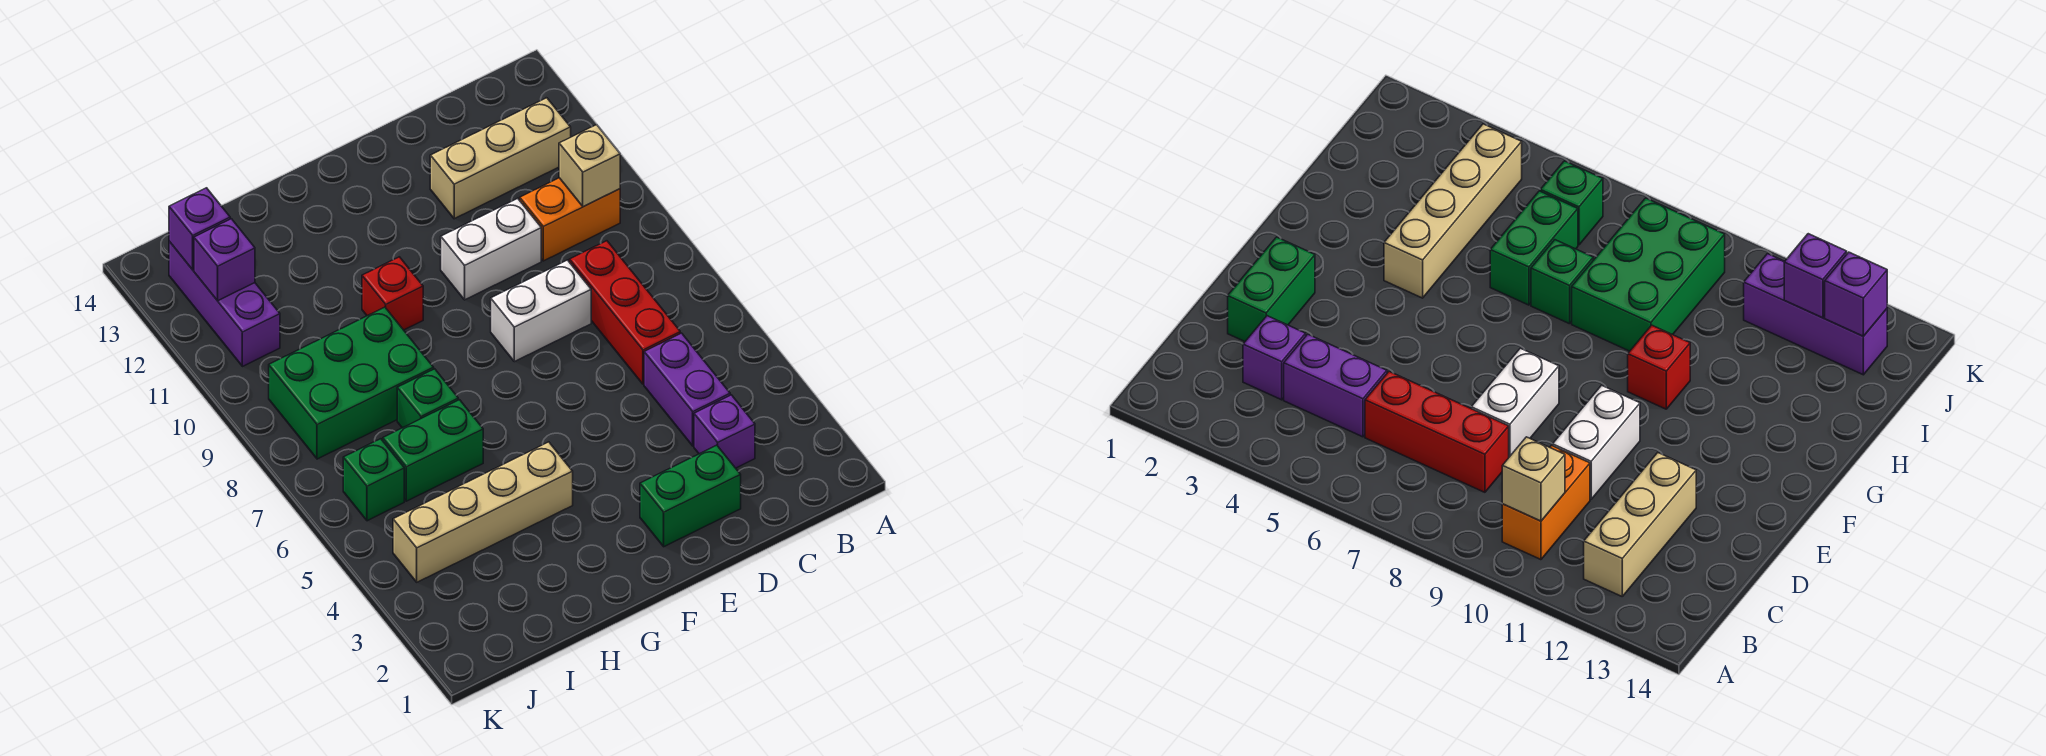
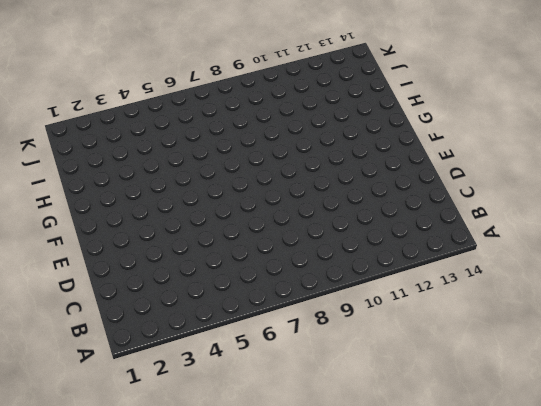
none -> orange brick B10:C10 level 1
none -> tan brick B12:D12 level 1
none -> purple brick C3 level 1

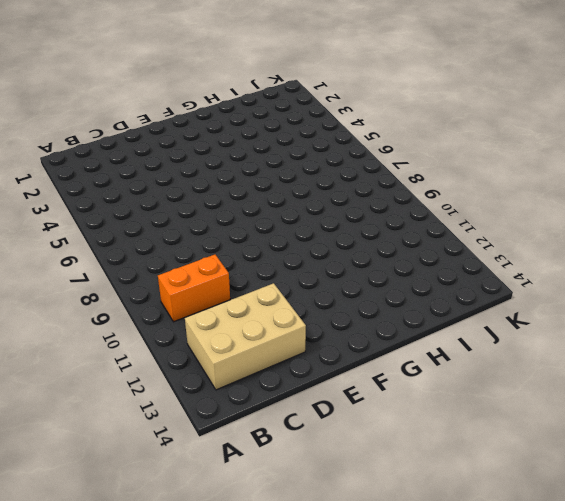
tan brick B12:D13 level 1 -> tan brick B12:D12 level 1
none -> purple brick C3 level 1
none -> purple brick C4:C5 level 1
none -> red brick C6:C8 level 1

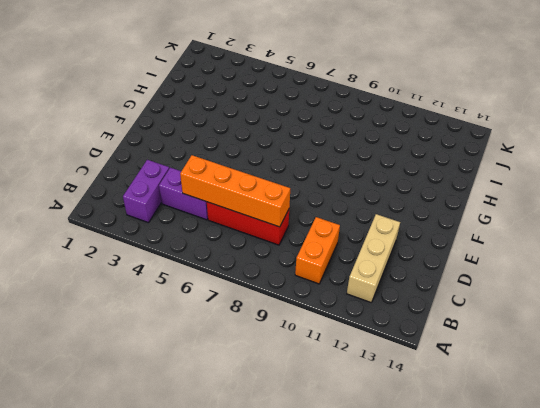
purple brick B3:C3 level 1 -> purple brick C3 level 1
orange brick C5:C8 level 2 -> none
none -> green brick D2:E2 level 1
none -> white brick D8:E8 level 1
none -> white brick D10:E10 level 1

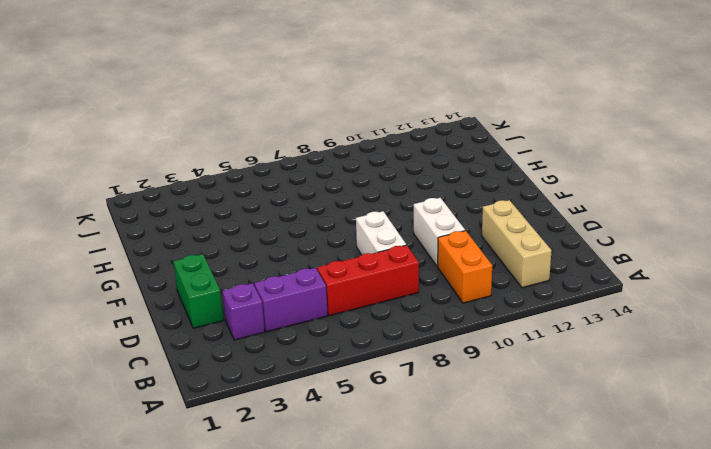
none -> tan brick G4:J4 level 1
none -> red brick G10 level 1
none -> green brick H6:I6 level 1

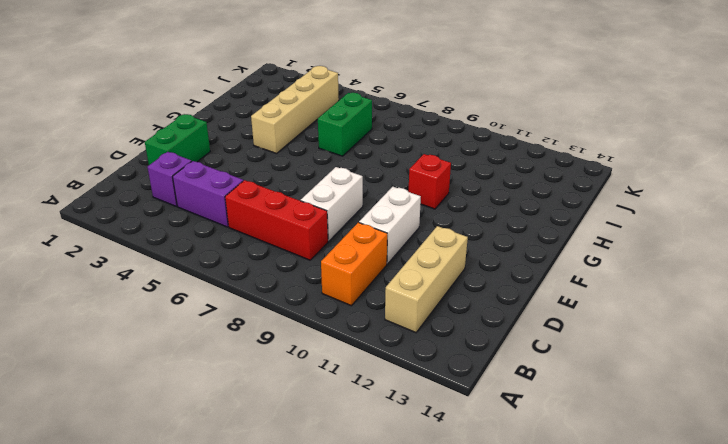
none -> green brick H7 level 1
none -> green brick H8:J9 level 1
none -> green brick J6 level 1

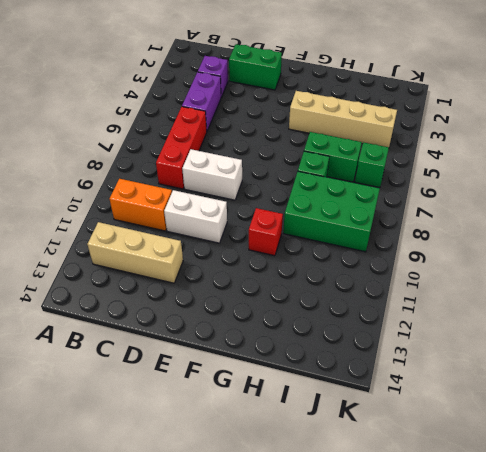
none -> purple brick J11:J13 level 1
none -> tan brick B10 level 2
none -> purple brick J12 level 2

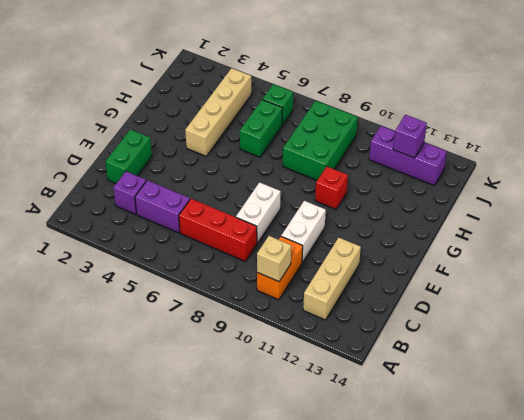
none -> green brick H7 level 1
none -> purple brick J13 level 2

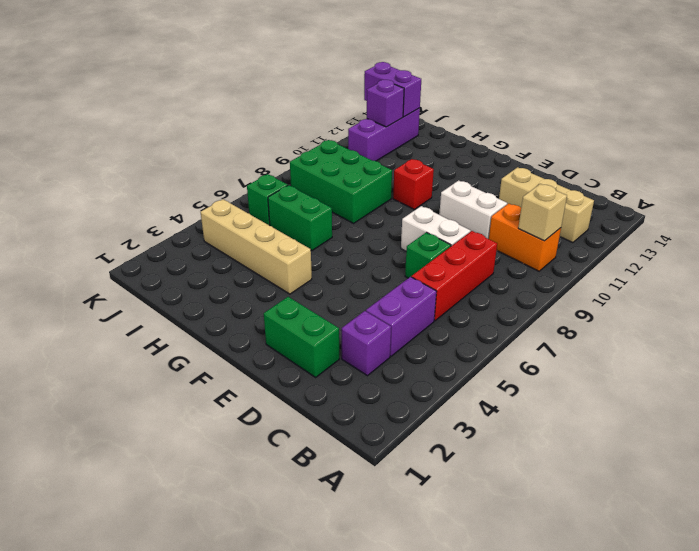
green brick D7 level 1 -> green brick H7 level 1
purple brick J13:K13 level 2 -> purple brick J13 level 2

